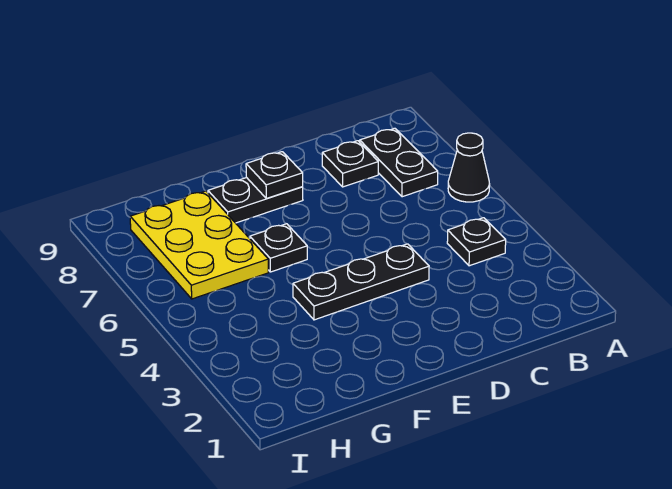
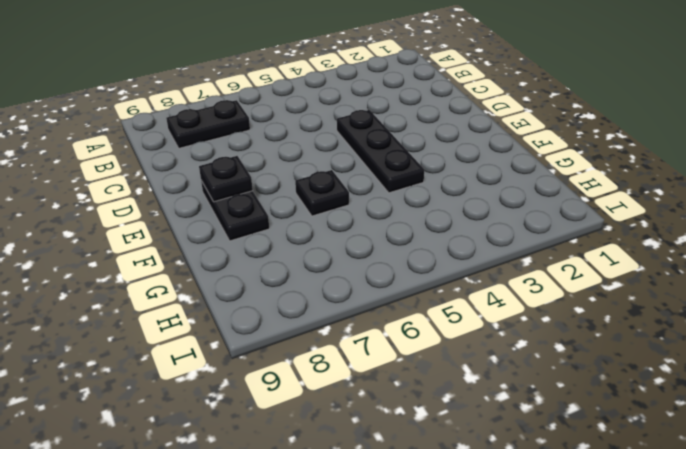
none -> black cone A6 level 1
none -> black plate B4 level 1

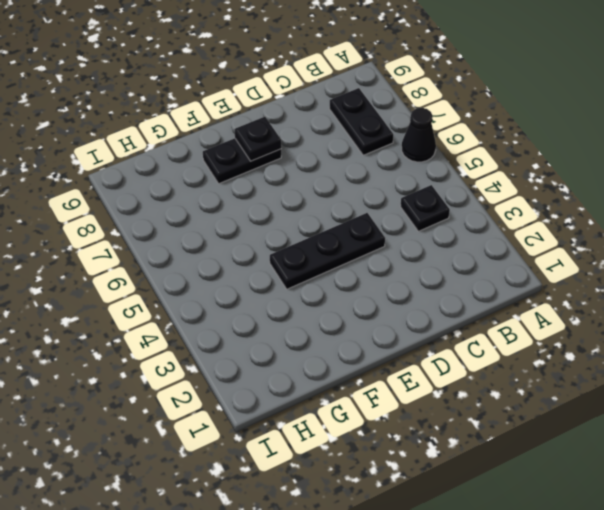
none -> black plate C8 level 1
none -> black plate F6 level 1

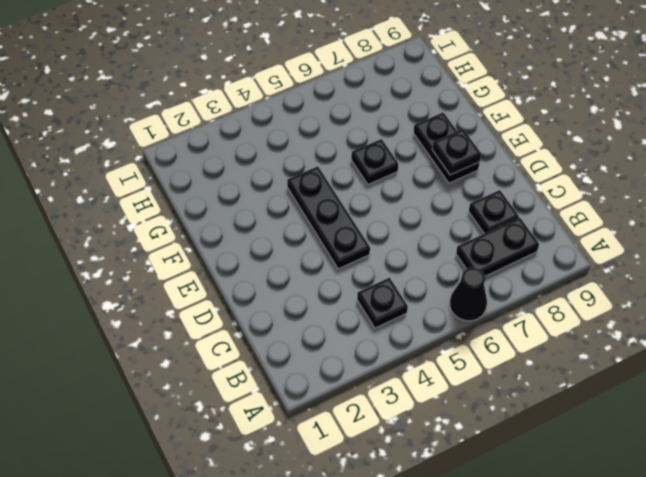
none -> yellow plate G6:H8 level 1

